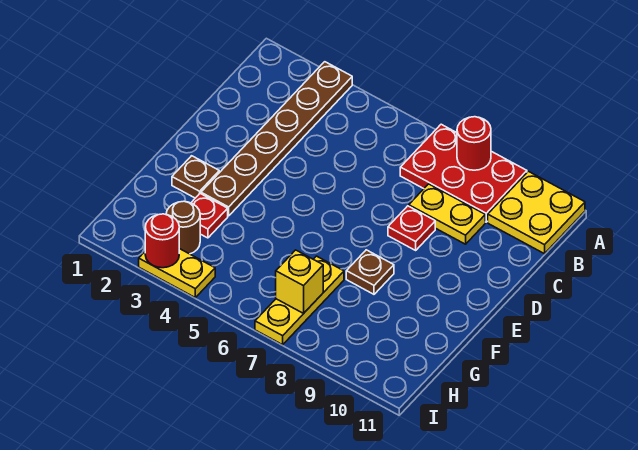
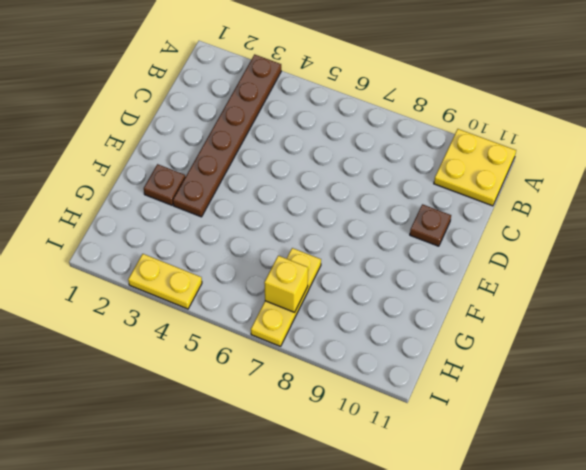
brown plate D10 level 1 -> brown plate F8 level 1
none -> red plate A7:B9 level 1
none -> yellow plate C8:C9 level 1
none -> red plate D8 level 1

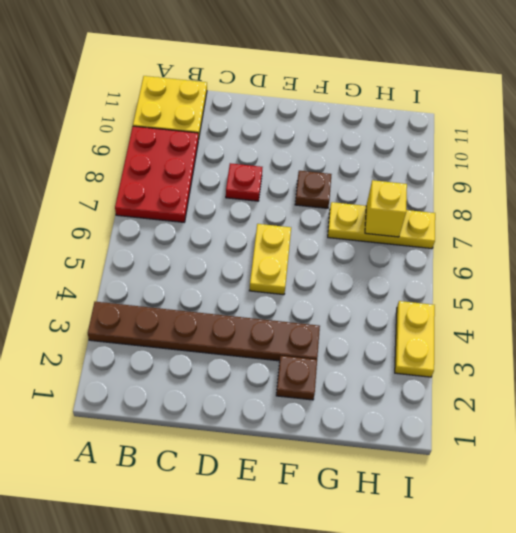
yellow plate E5:E6 level 1 -> yellow plate C8:C9 level 1
none -> red plate G3 level 1
none -> brown round brick H3 level 1
none -> red round brick A8 level 2

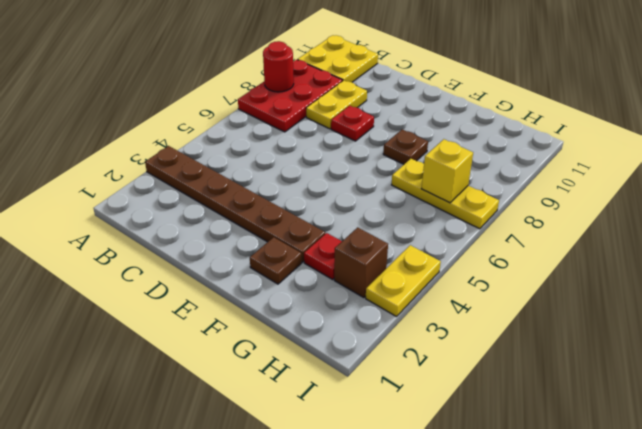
brown brick H3 level 1 -> brown round brick H3 level 1
none -> red round brick I3 level 2

